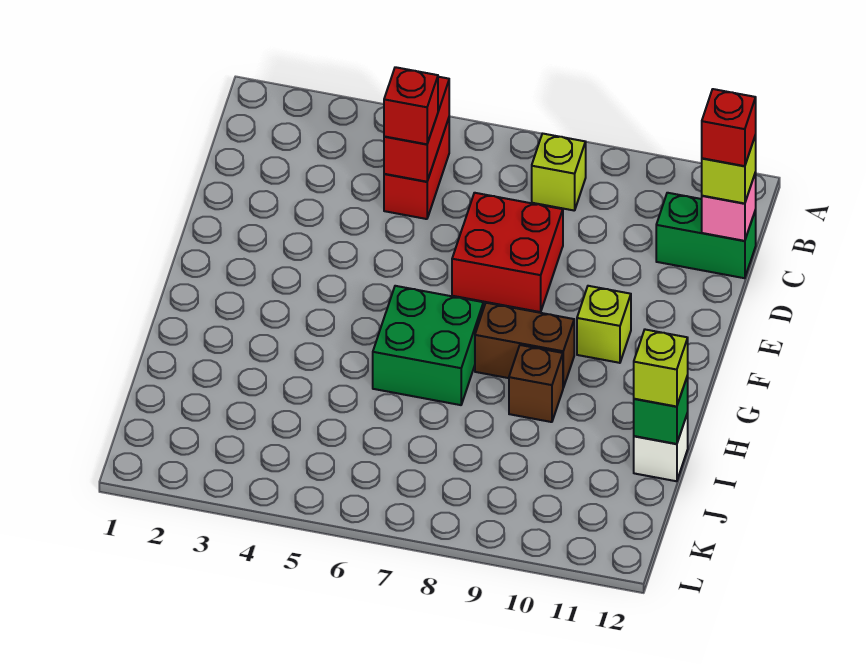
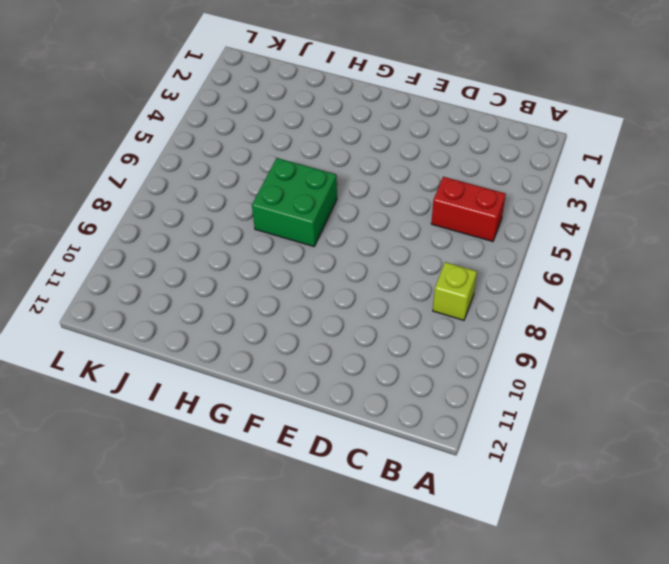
none -> green brick C11:C12 level 1
none -> red brick D7:E8 level 1
none -> lime brick F10 level 1

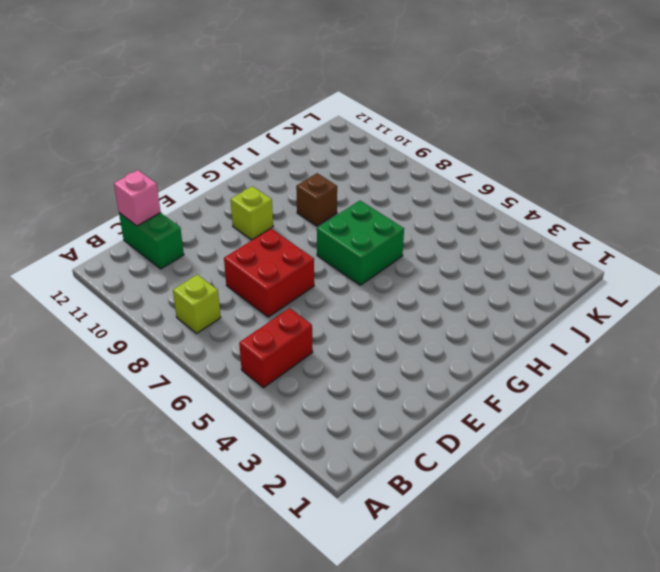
none -> brown brick G8:G9 level 1
none -> white brick I12 level 1
none -> red brick B5:C5 level 2

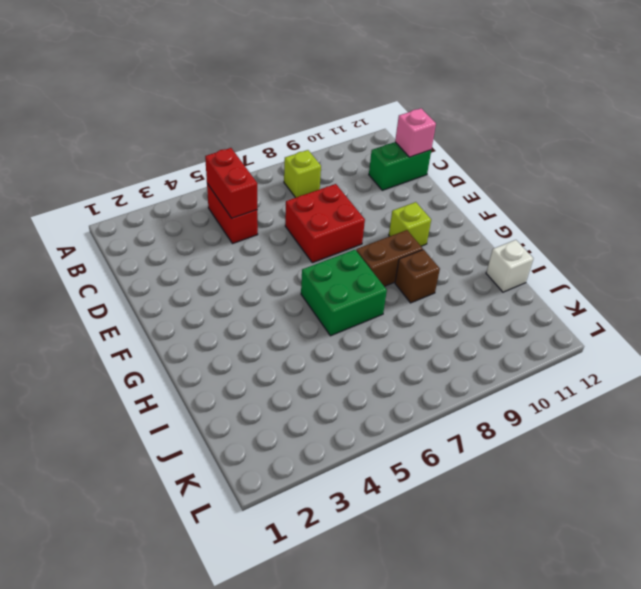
none -> green brick I12 level 2
none -> red brick C5 level 3
none -> lime brick C12 level 3

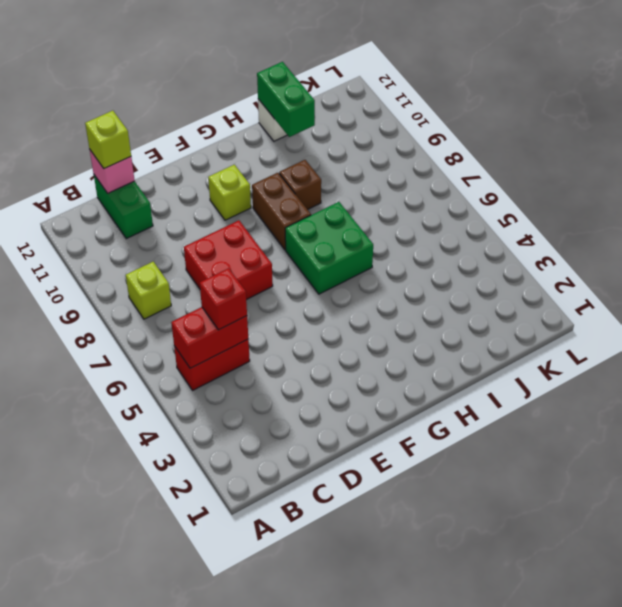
green brick I11:I12 level 2 -> green brick I12 level 2
none -> lime brick I12 level 3
none -> red brick C12 level 4

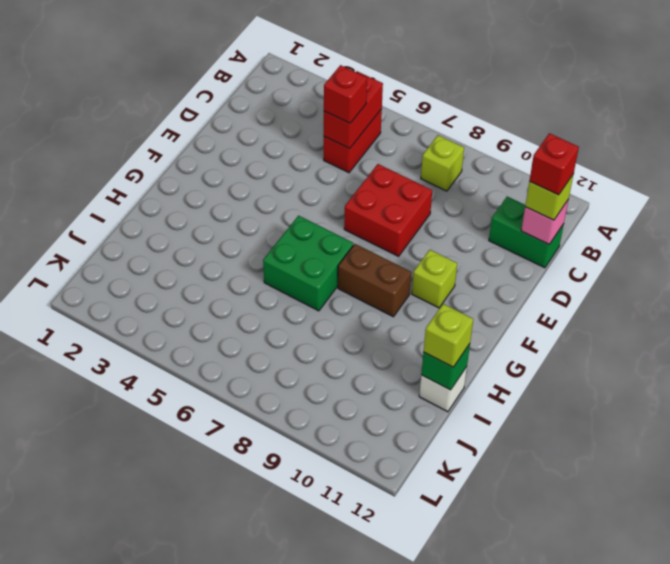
none -> brown brick H9 level 1

